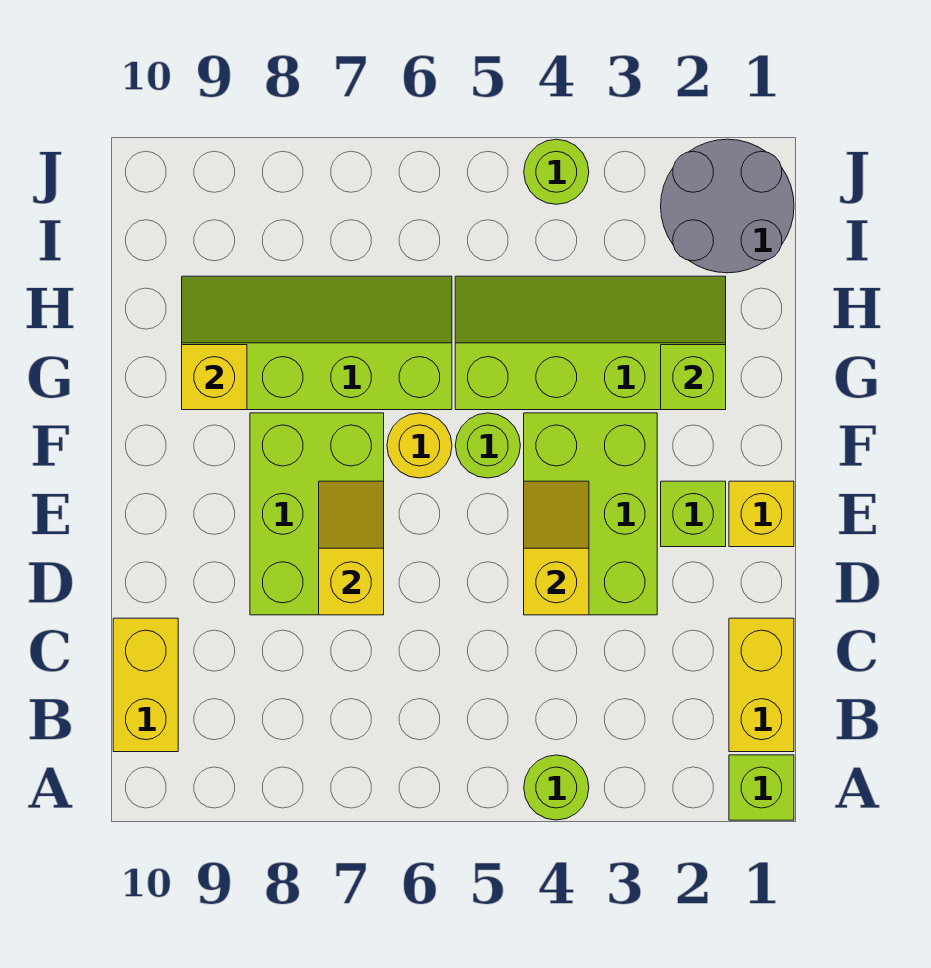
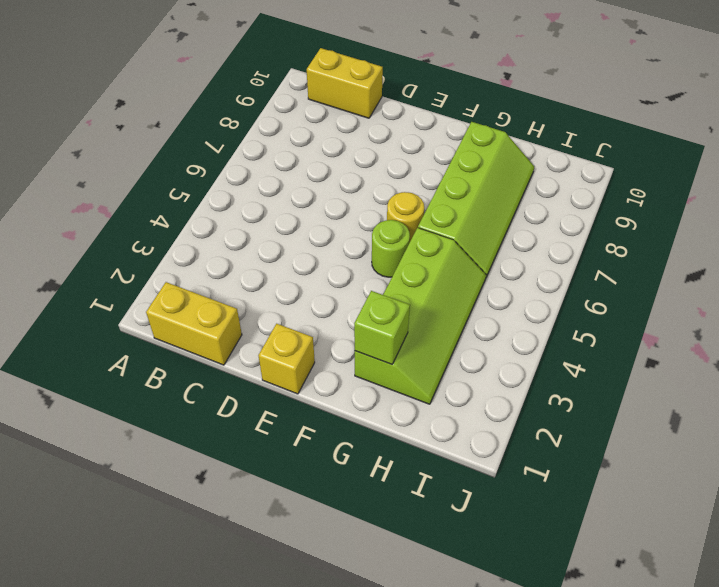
none -> lime brick A1 level 1
none -> lime round brick A4 level 1
none -> lime brick D3:F4 level 1

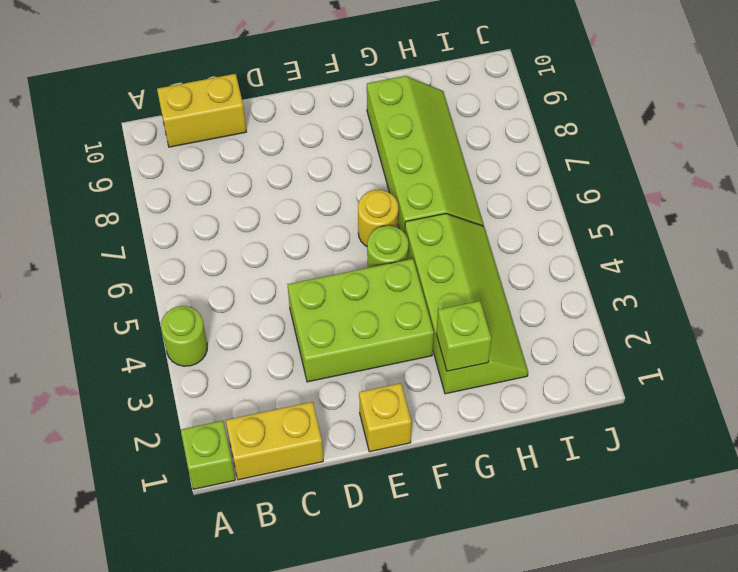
none -> lime brick D7:F8 level 1
none -> lime brick E2 level 1
none -> grey round brick I1:J2 level 1

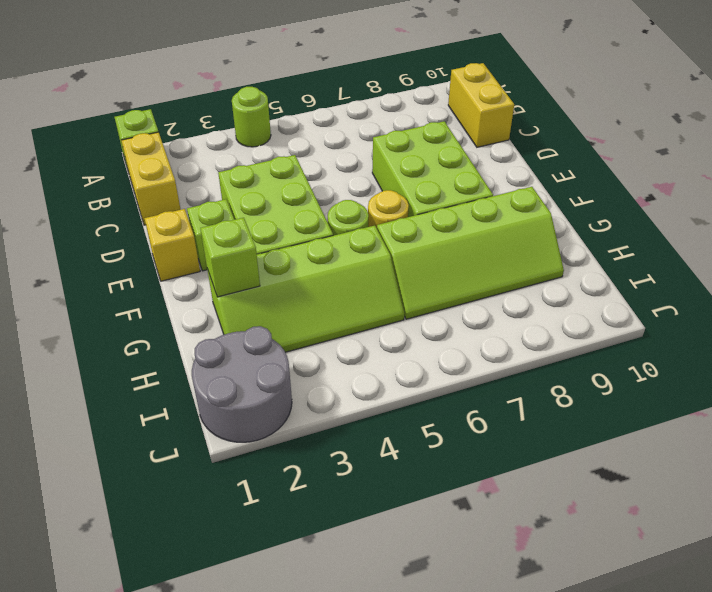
none -> lime round brick J4 level 1
none -> yellow slope D4:E4 level 2 top D
none -> yellow slope D7:E7 level 2 top D

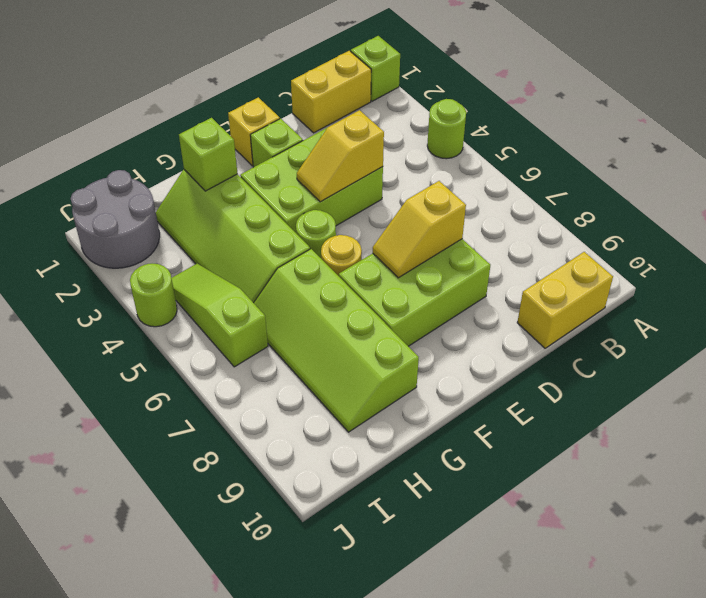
lime slope I4:I6 level 1 top 6 -> none
none -> yellow brick G9 level 2

